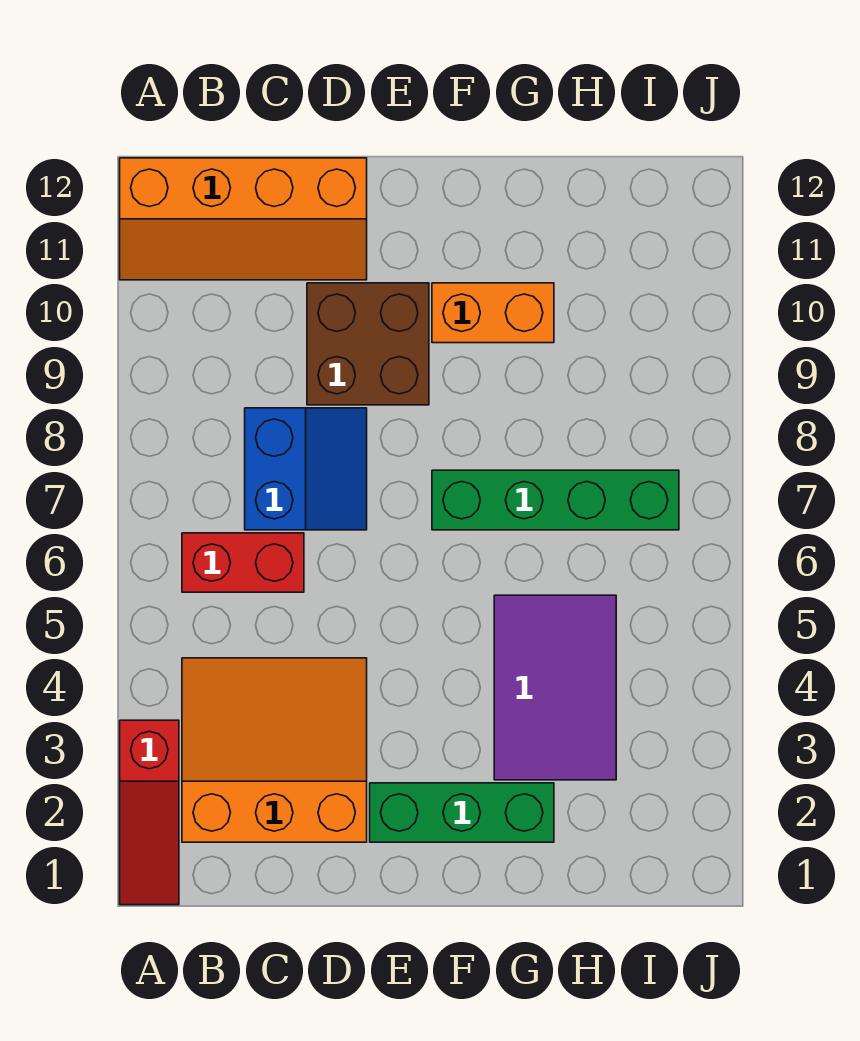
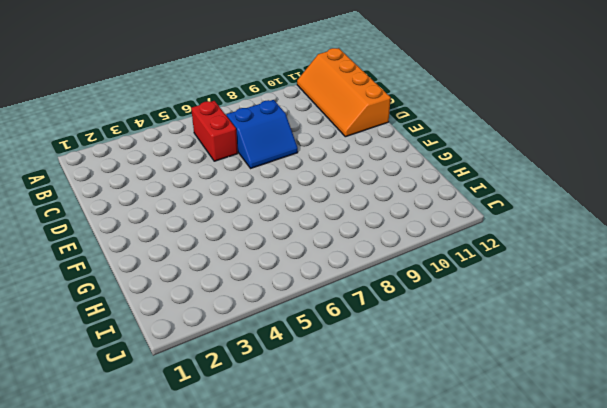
none -> red slope A1:A3 level 1 top 3
none -> orange slope B2:D4 level 1 top 2

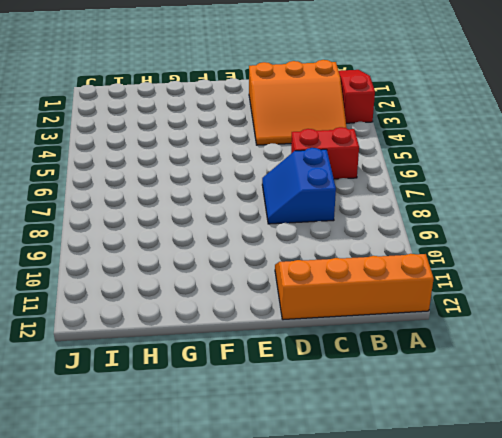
none -> brown brick D9:E10 level 1
none -> green brick E2:G2 level 1

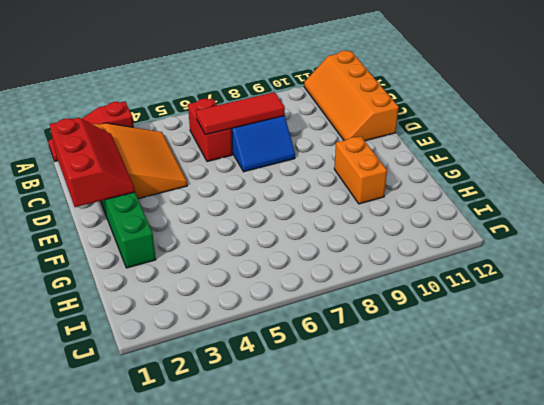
red slope C1:E2 level 2 top 1 -> none
red tile C6:C8 level 2 -> none
none -> brown brick D9:E10 level 1
none -> green brick F7:I7 level 1

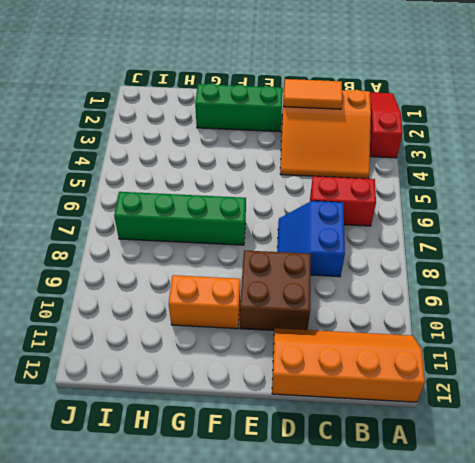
orange tile C2:D2 level 2 -> none
none -> purple tile G3:H5 level 1

